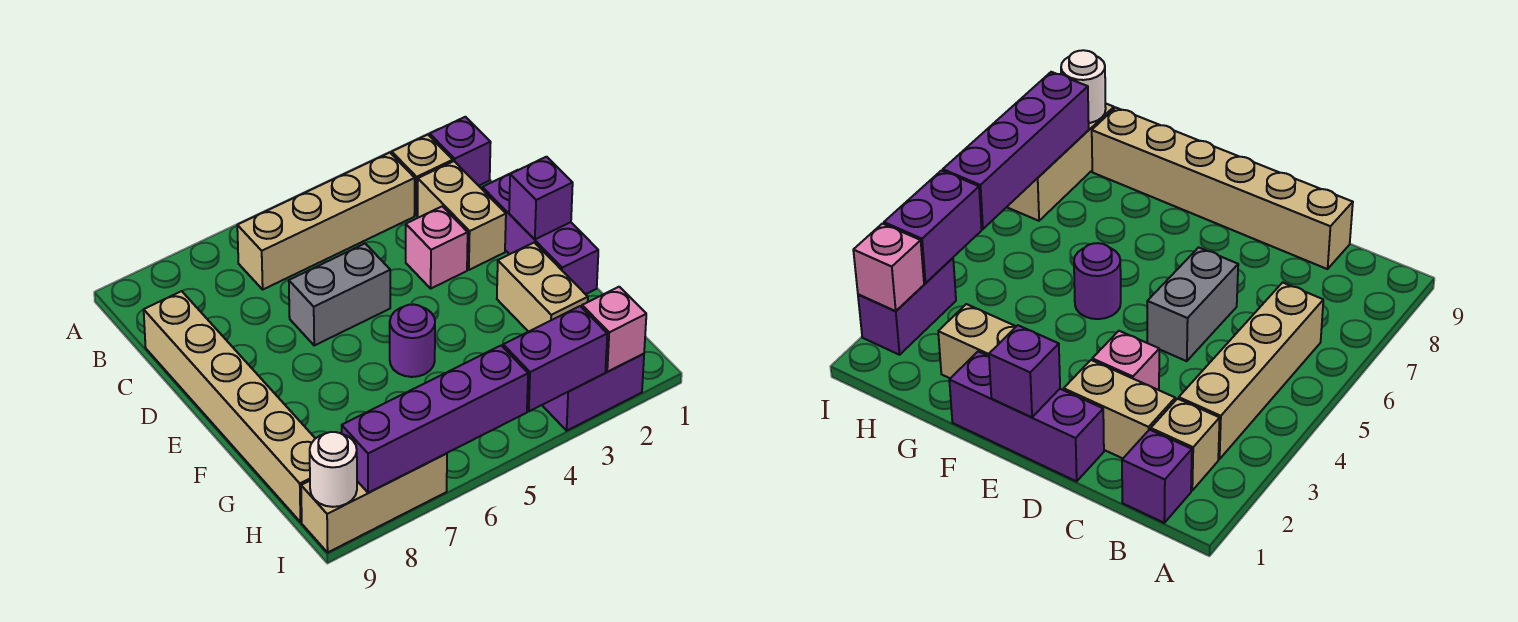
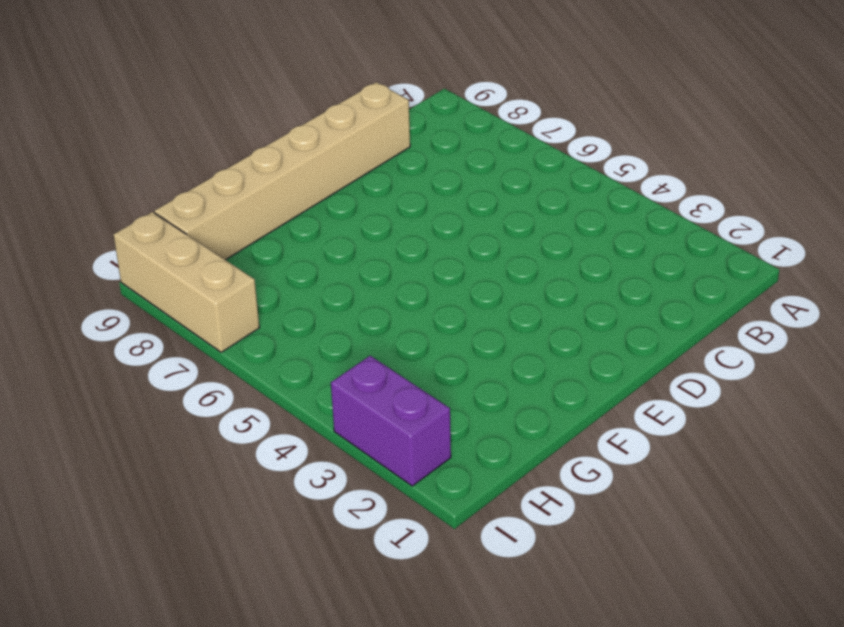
none -> purple brick B1 level 1
none -> tan brick B2 level 1
none -> tan brick B3:B6 level 1

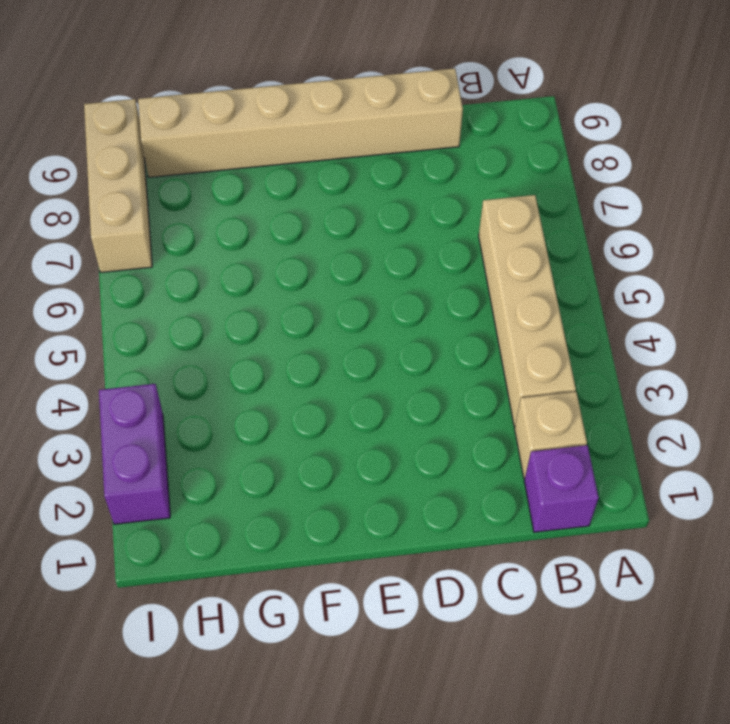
none -> tan brick C2:D2 level 1
none -> purple brick D1:F1 level 1
none -> pink brick D3 level 1

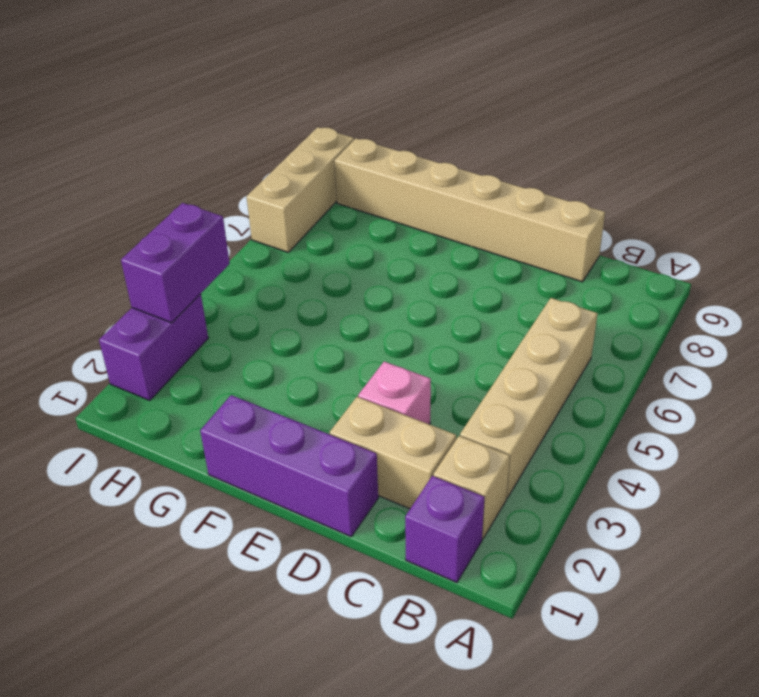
none -> grey brick D5:D6 level 1
none -> tan brick F2:G2 level 1
none -> purple round brick F5 level 1

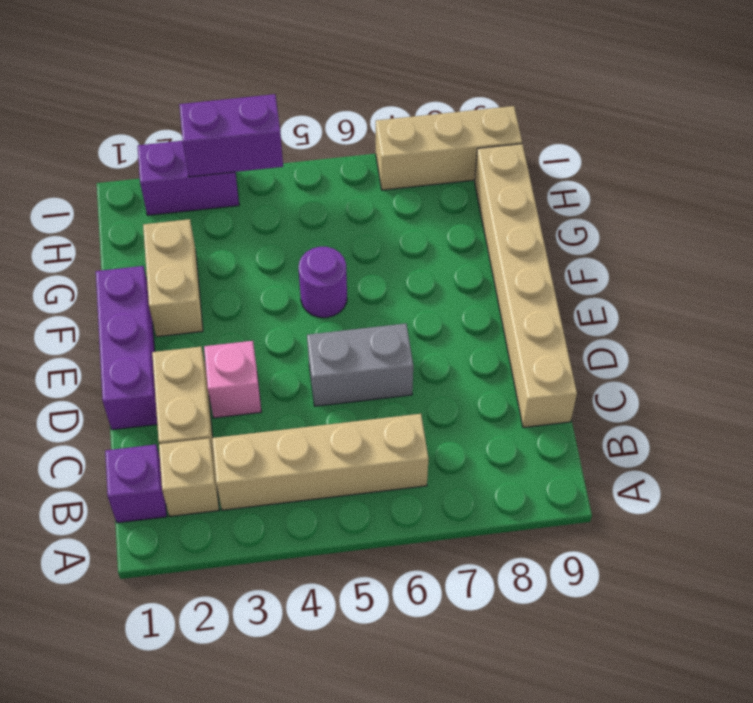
none -> purple brick E1 level 2
none -> pink brick I2 level 2
none -> purple brick I5:I8 level 2

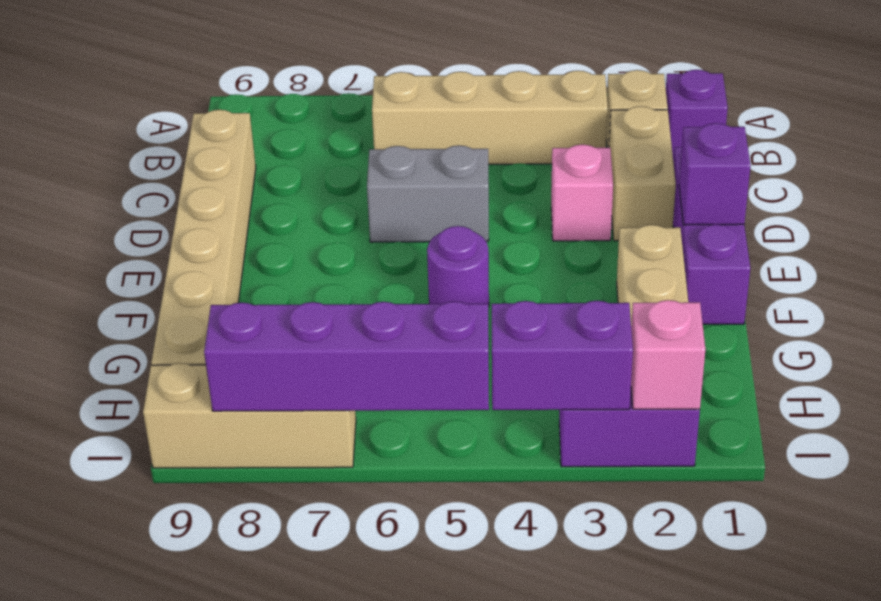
none -> white round brick I9 level 2

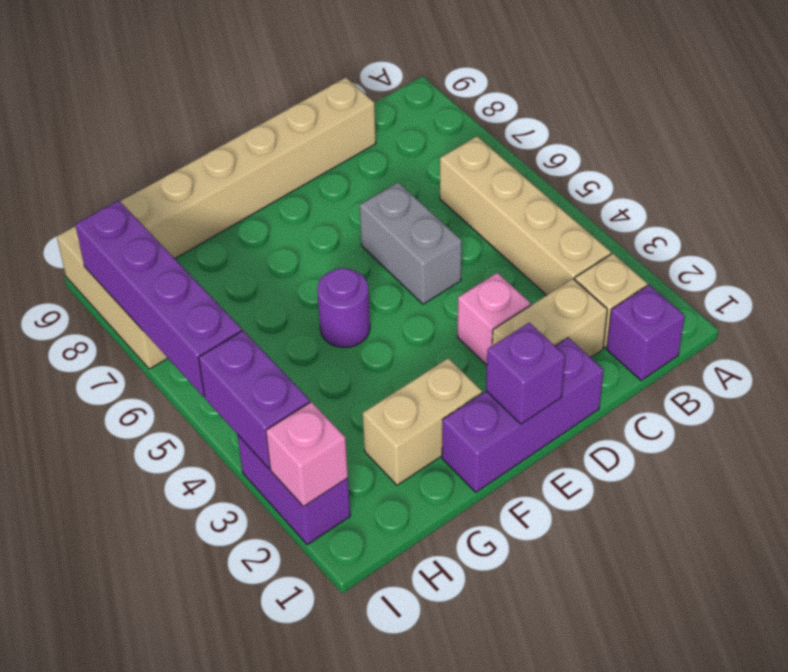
none -> white round brick I9 level 2

